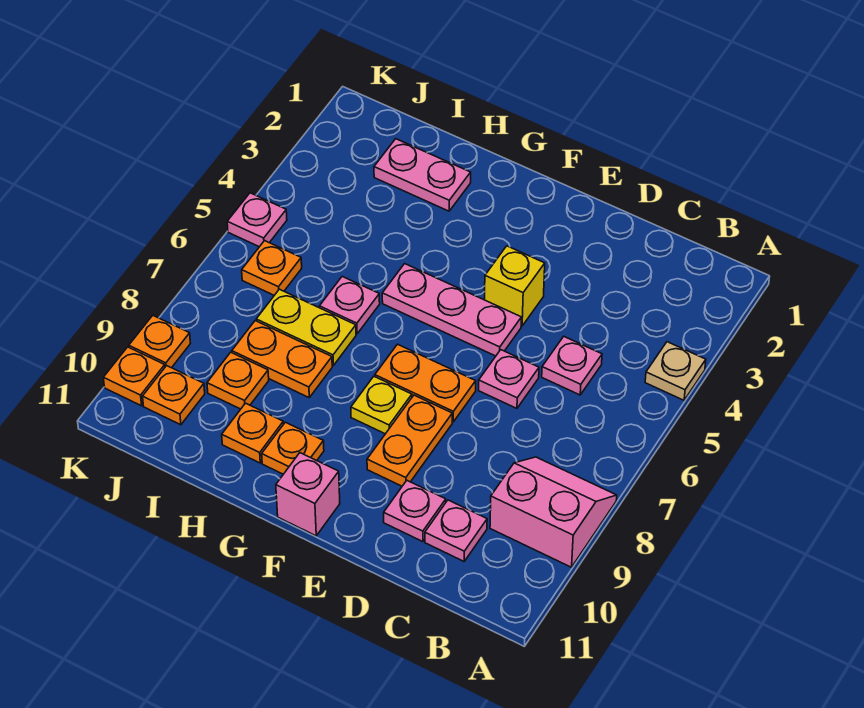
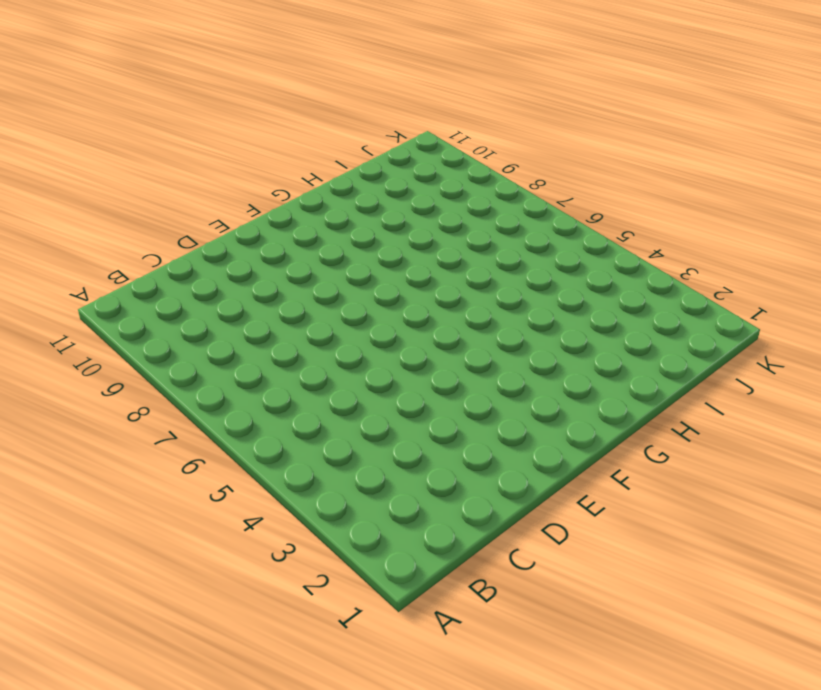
none -> tan plate A4 level 1
none -> pink slope A8:B9 level 1 top 9
none -> pink plate C5 level 1

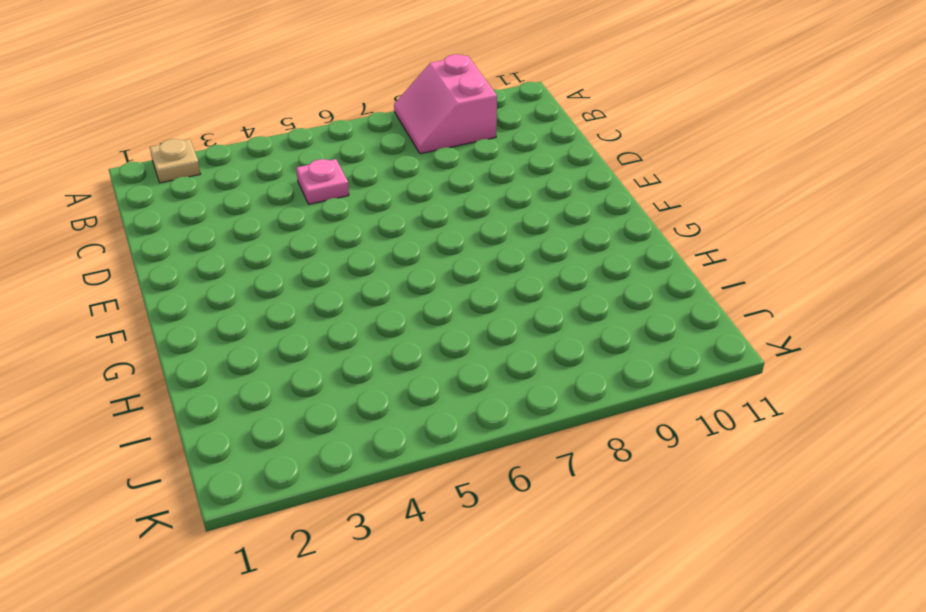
tan plate A2 level 1 -> tan plate A4 level 1
none -> pink plate C10 level 1
none -> pink plate D6 level 1
none -> pink plate D10 level 1

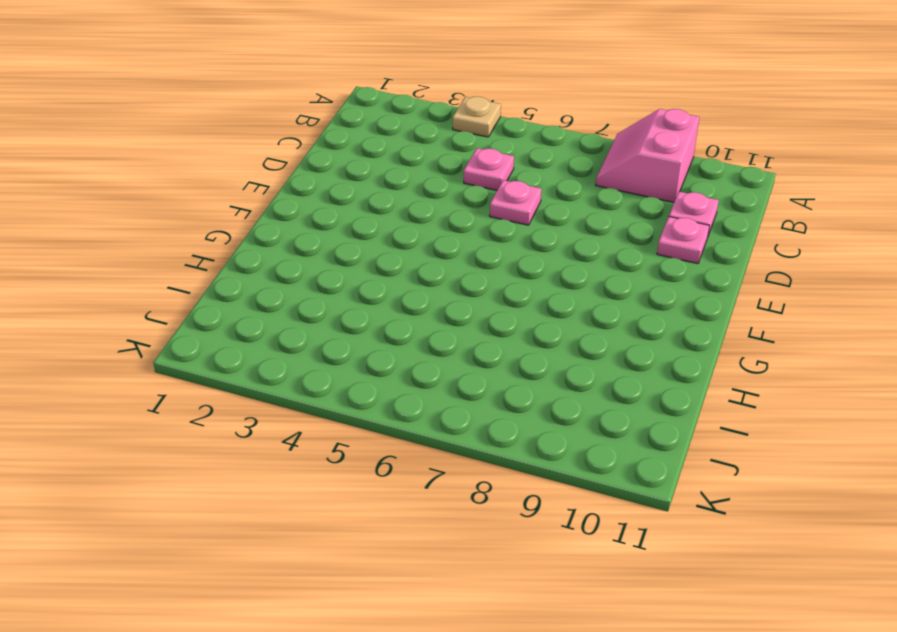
none -> yellow brick E4 level 1
none -> pink plate E5:G5 level 1
none -> orange plate E7:F7 level 1

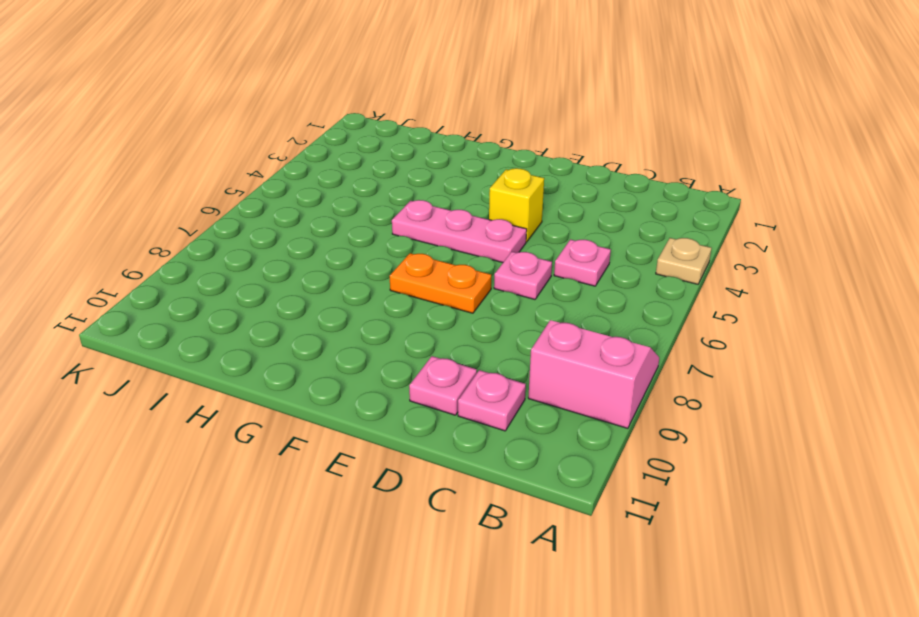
none -> orange plate E8:E9 level 1
none -> yellow plate F8 level 1
none -> pink brick F11 level 1

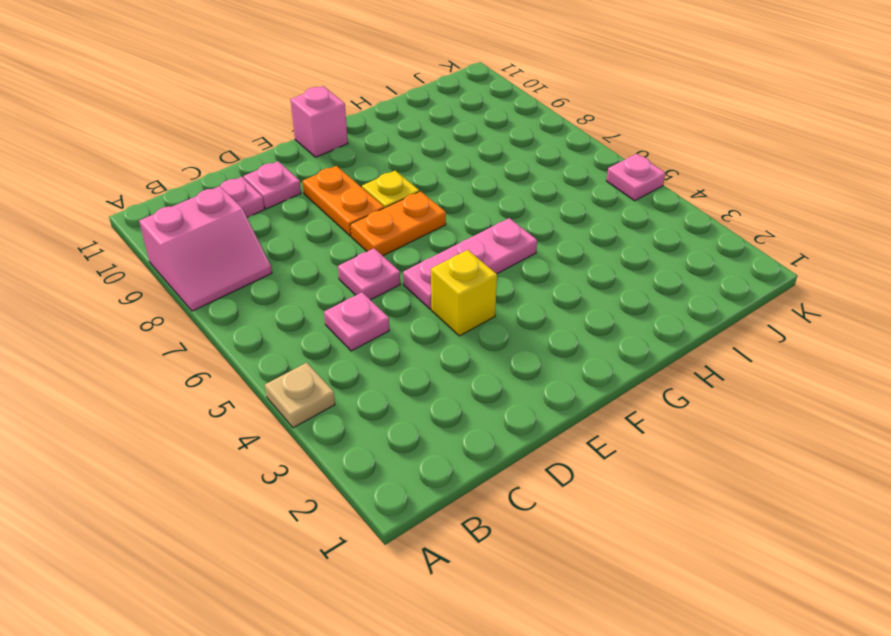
none -> orange plate G10 level 1
none -> pink plate H2:I2 level 1
none -> pink plate H6 level 1

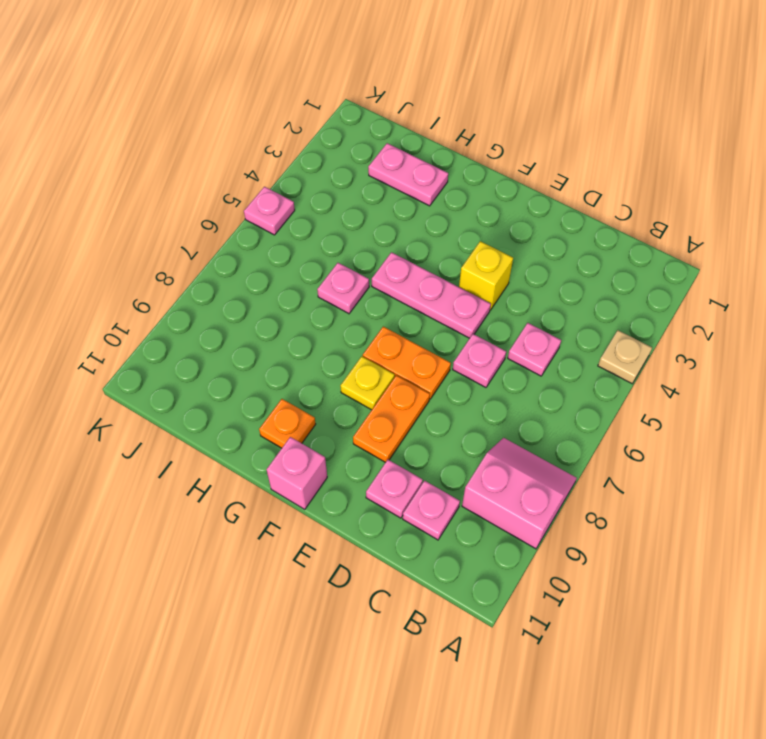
none -> yellow plate H7:I7 level 1
none -> orange plate H8:I8 level 1
none -> orange plate H10 level 1

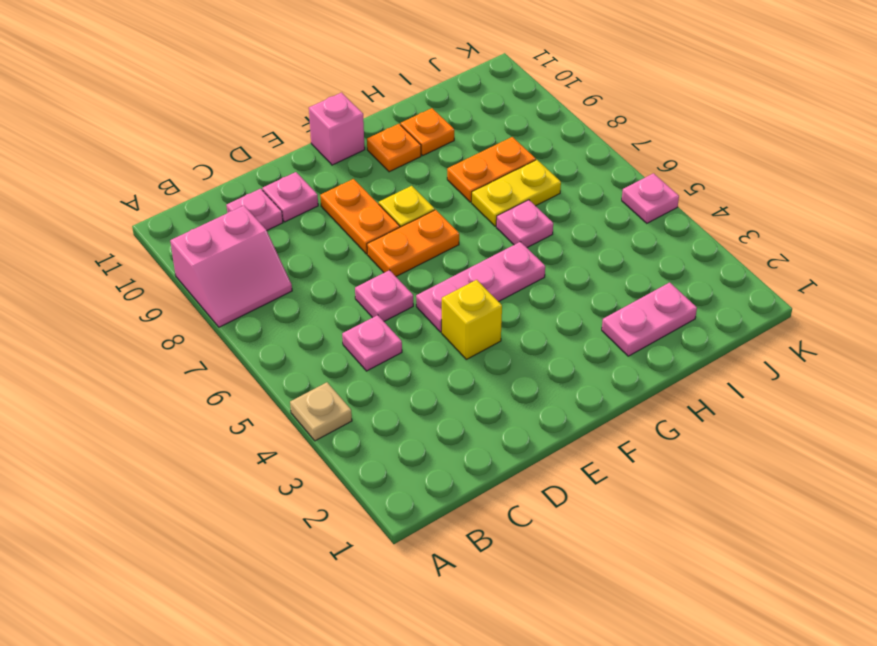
none -> orange plate I9 level 1
none -> orange plate J6 level 1
none -> orange plate J10 level 1

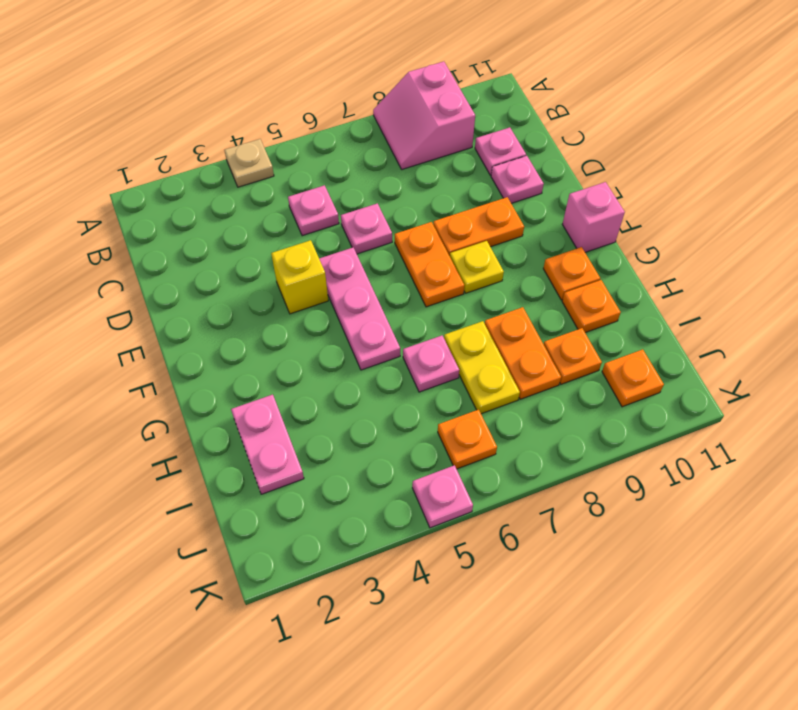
none -> orange plate K9 level 1
none -> orange plate K10 level 1

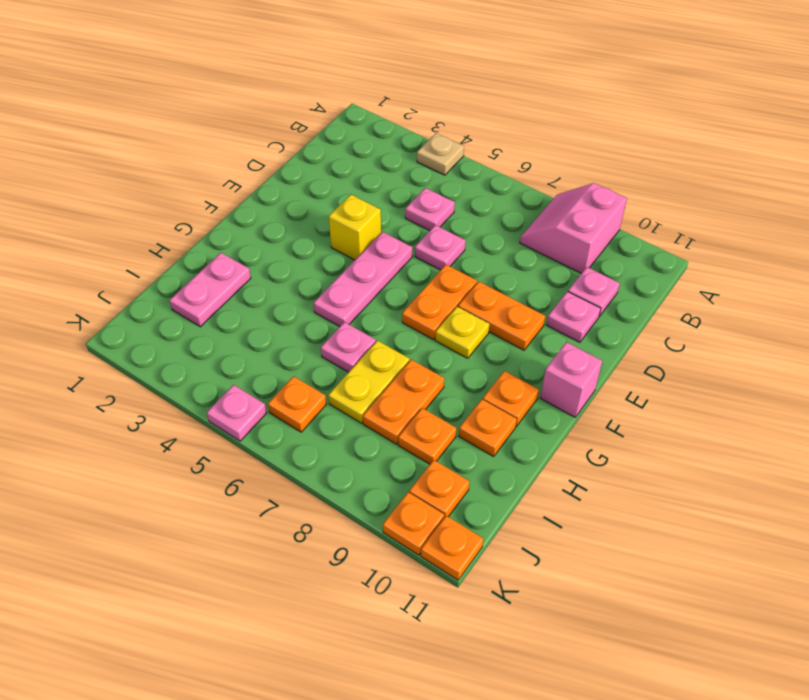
orange plate K11 level 1 -> orange plate K9 level 1

